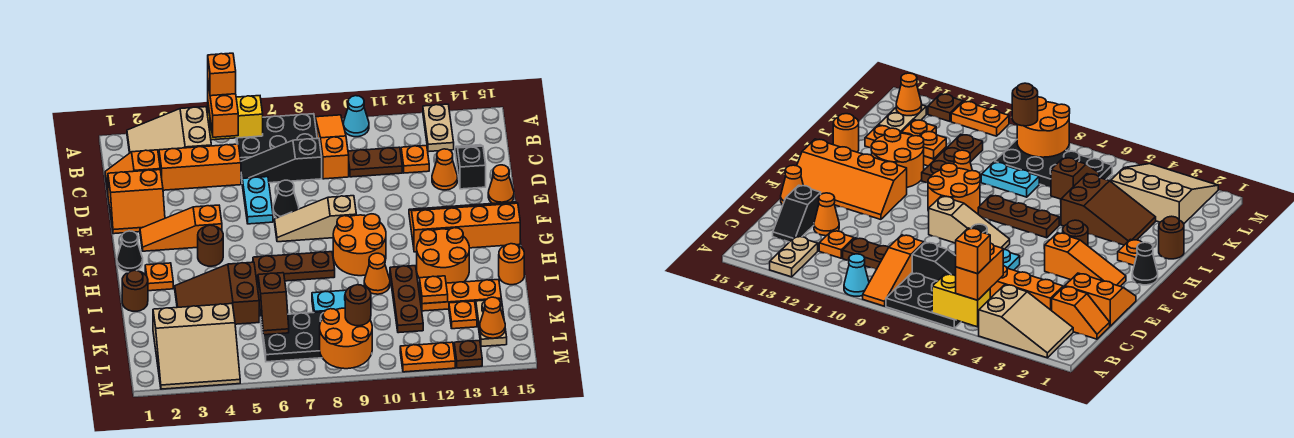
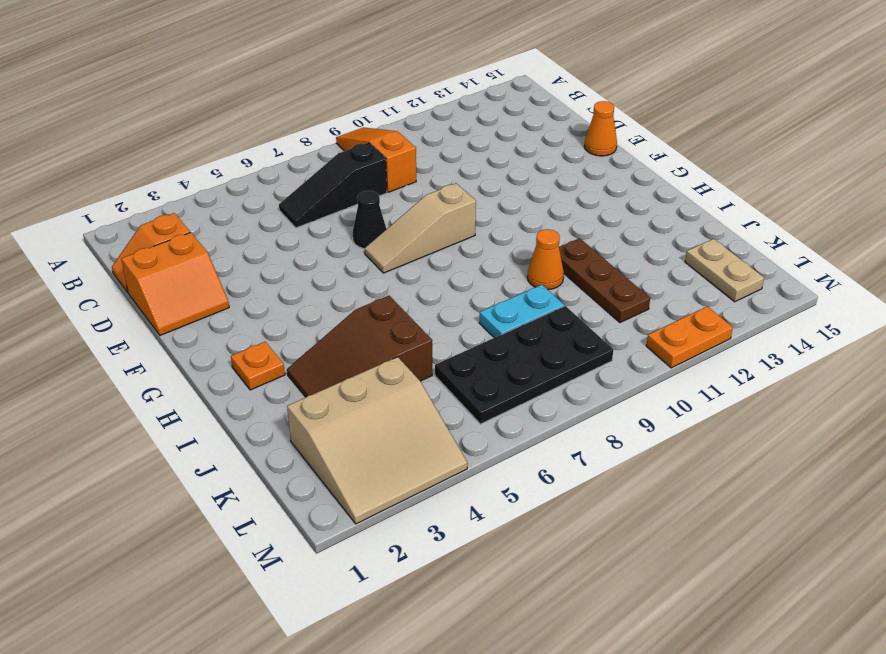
none -> tan slope A2:B4 level 1 top 4
none -> black plate A6:B8 level 1
none -> cyan cone A10 level 1
none -> tan plate A13:B13 level 1

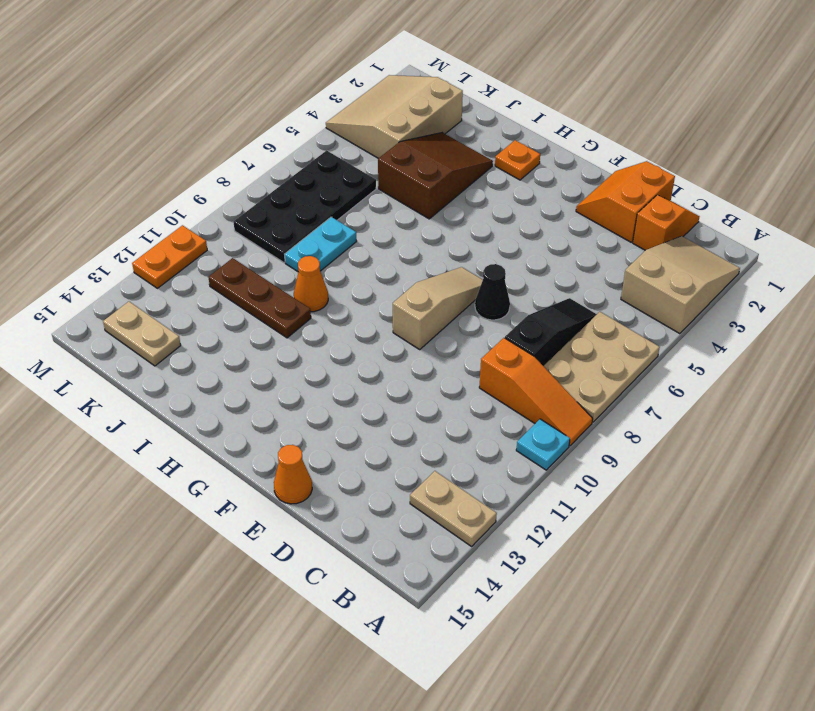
tan plate A6:B8 level 1 -> black plate A6:B8 level 1
cyan plate A10 level 1 -> cyan cone A10 level 1
none -> orange brick C3:C5 level 1
none -> brown plate C10:C11 level 1
none -> orange plate C12 level 1
none -> black slope C14:D14 level 1 top D

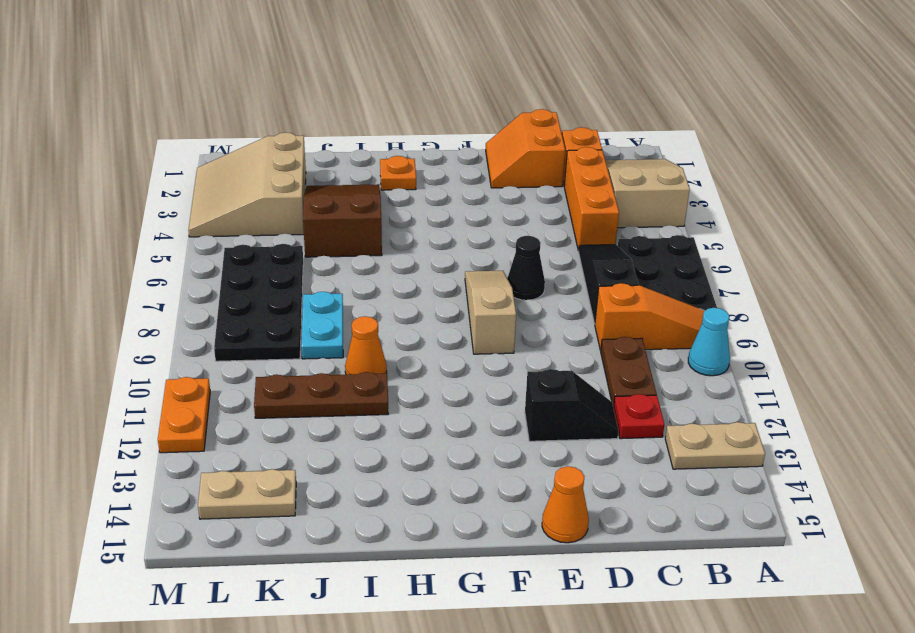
red plate C12 level 1 -> orange plate C12 level 1
black slope D12:E12 level 1 top E -> black slope C14:D14 level 1 top D
none -> cyan plate D6:E6 level 1
none -> orange cone D13 level 1
none -> orange slope F2:F4 level 1 top 4
none -> orange slope F12:G15 level 1 top G

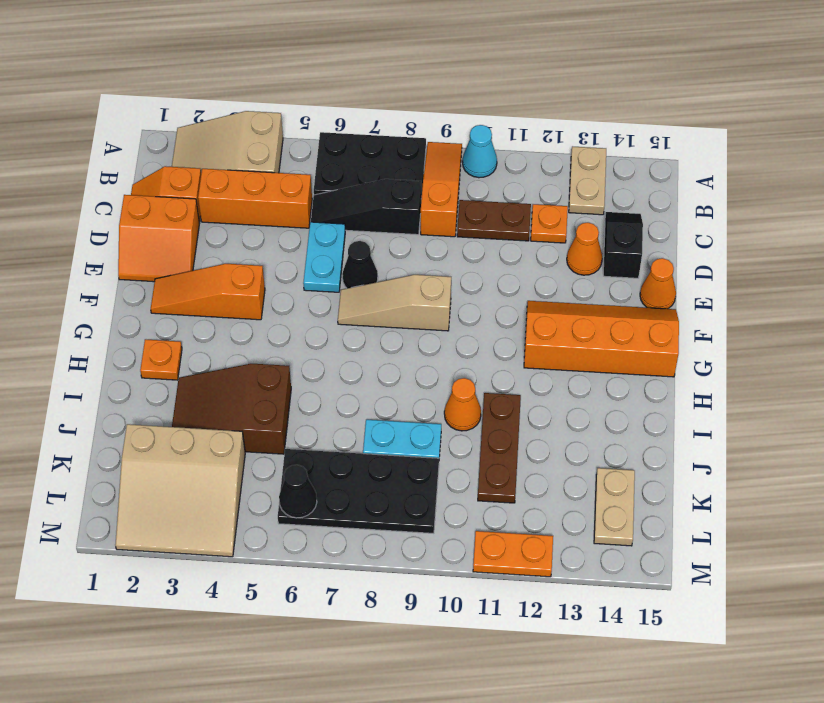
black cone L6 level 2 -> black cone G1 level 1
none -> brown round brick G4 level 1
none -> orange round brick G9:H10 level 1
none -> brown plate H6:H8 level 1
none -> orange round brick H12:I13 level 1

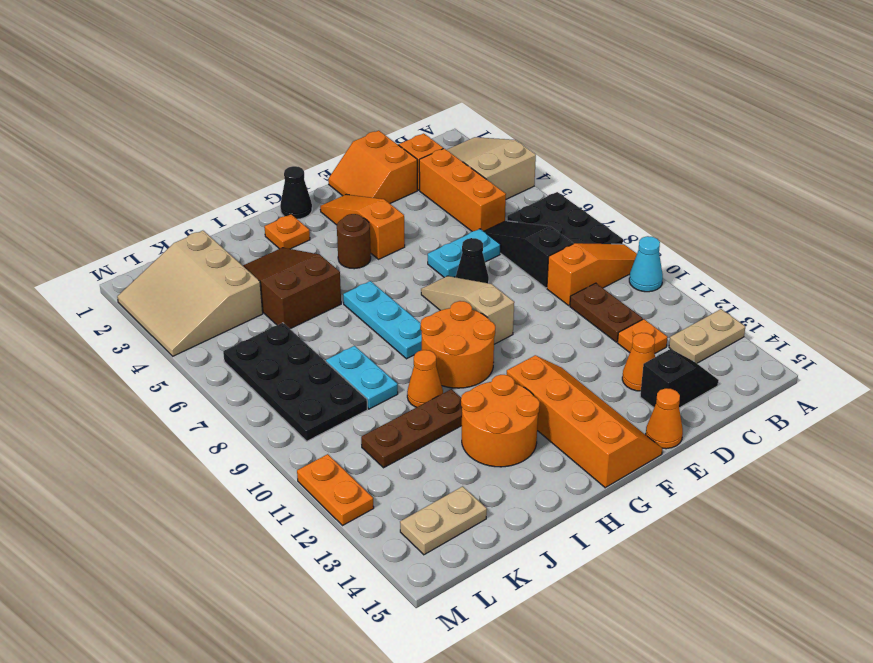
cyan plate H6:H8 level 1 -> brown plate H6:H8 level 1
none -> brown round brick I1 level 1
none -> orange round brick I15 level 1
none -> orange plate J12:J14 level 1
none -> orange plate K13 level 1

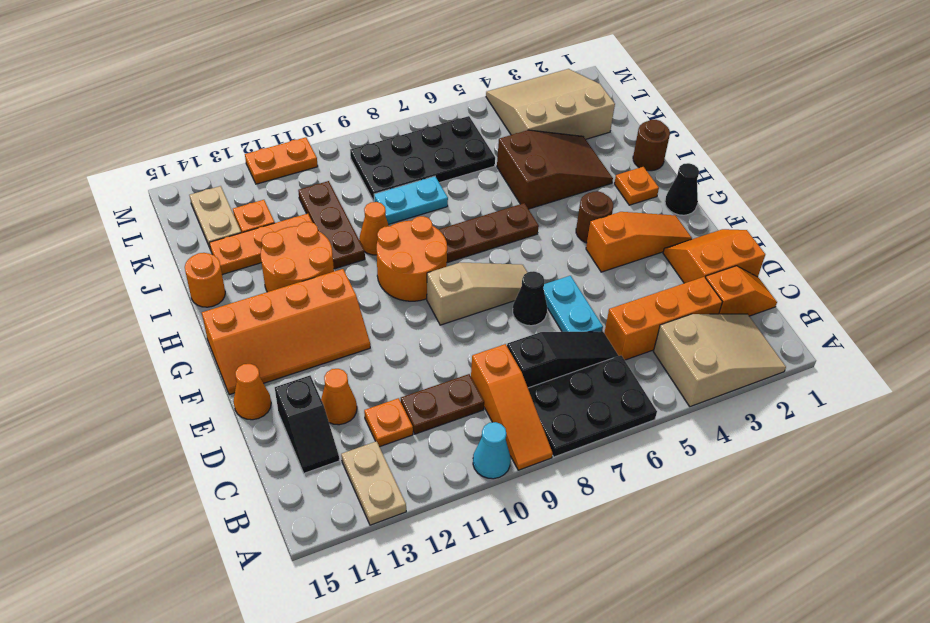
none -> brown plate M13 level 1
none -> yellow brick A5:A6 level 2
none -> brown slope J6:K6 level 2 top J
none -> orange plate J12 level 2

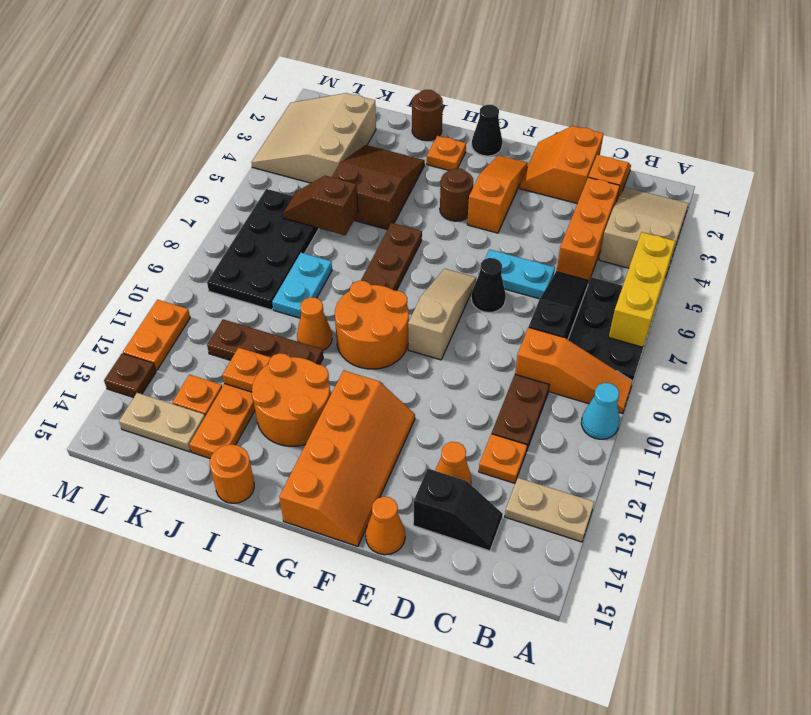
yellow brick A5:A7 level 2 -> yellow brick A5:A6 level 2
none -> orange round brick L8:M9 level 2
none -> orange cone L14 level 2
none -> orange brick A5:B5 level 3
none -> brown round brick L9 level 3

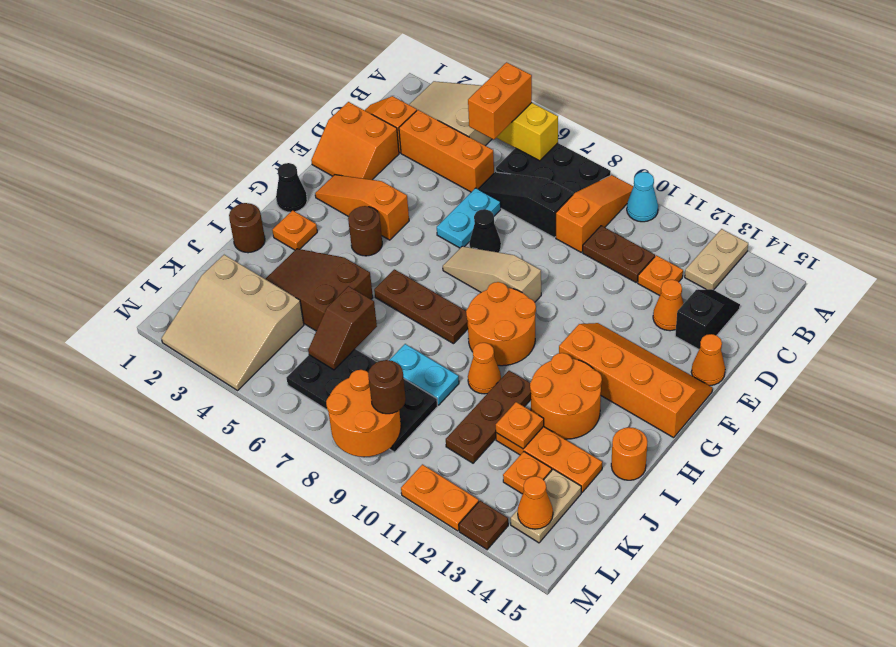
none -> orange brick A5 level 4

